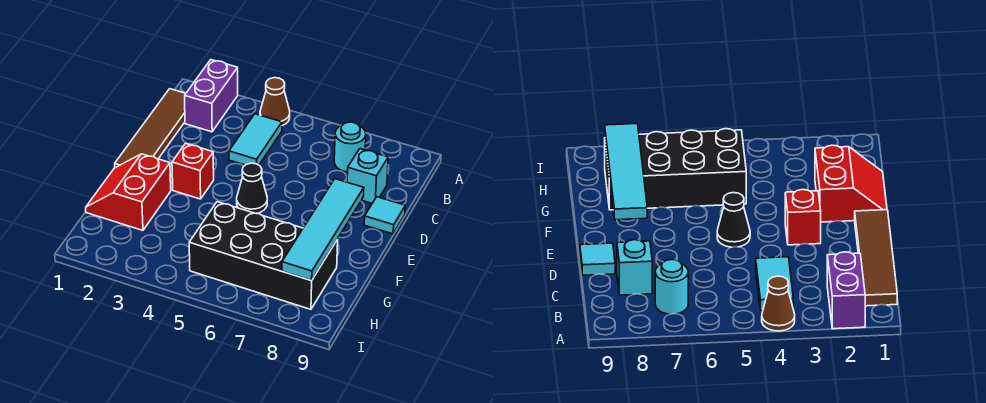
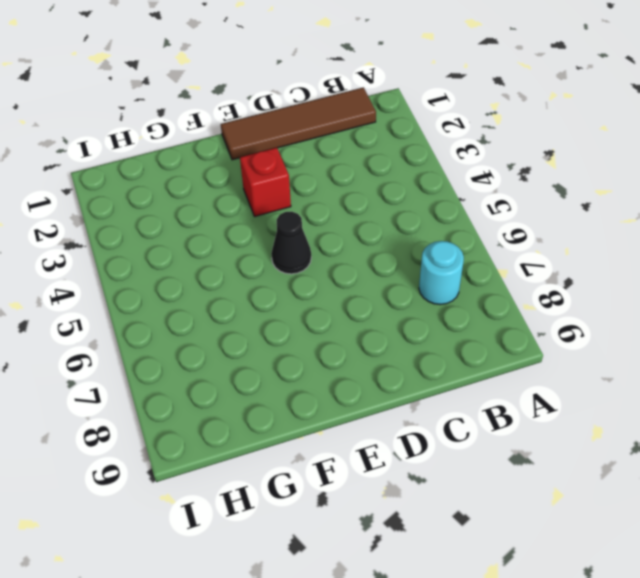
none -> purple brick A2:B2 level 1
none -> brown cone A4 level 1
none -> cyan tile B4:C4 level 1

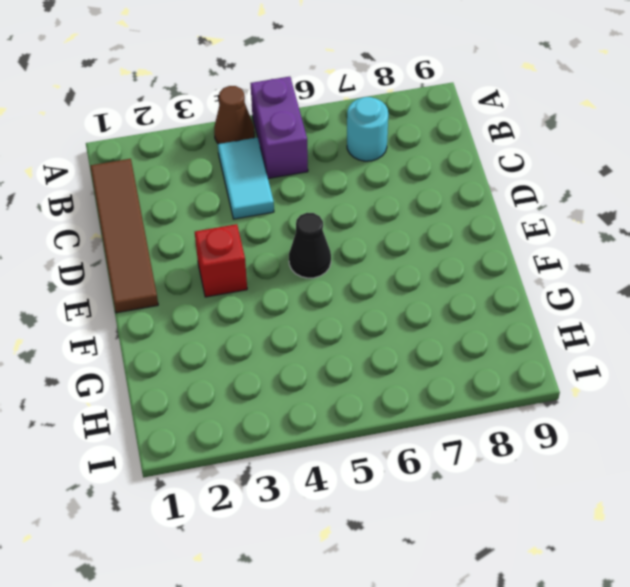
purple brick A5:B5 level 1 -> purple brick A2:B2 level 1
none -> cyan brick C8 level 1
none -> cyan tile D9 level 1
none -> red slope F1:G2 level 1 top 2

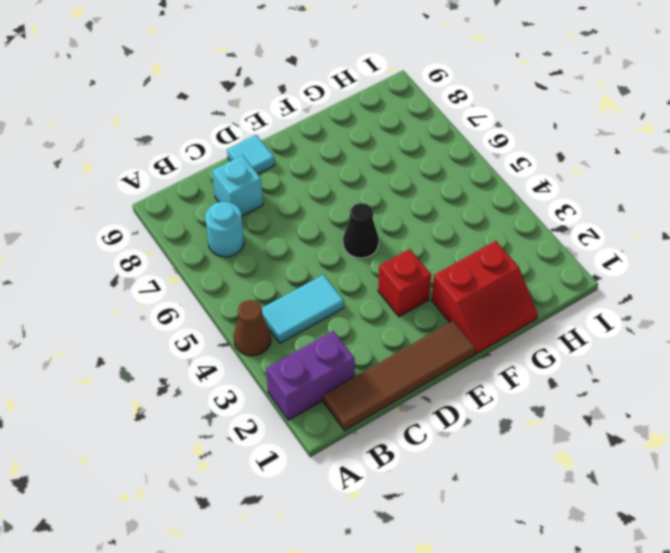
none -> black brick G5:H8 level 1
none -> cyan tile E8:H8 level 2

